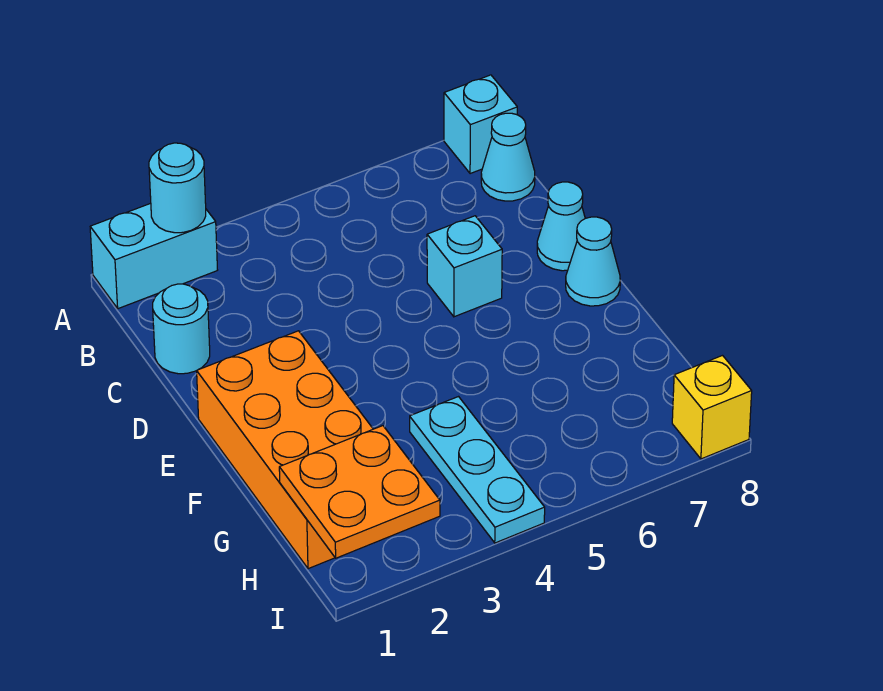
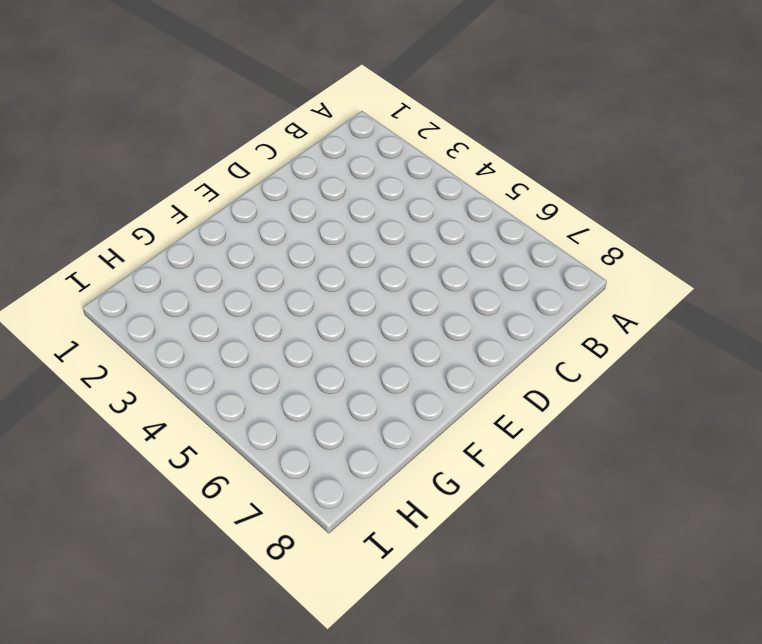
none -> cyan brick A1:A2 level 1
none -> cyan brick A8 level 1
none -> cyan cone B8 level 1

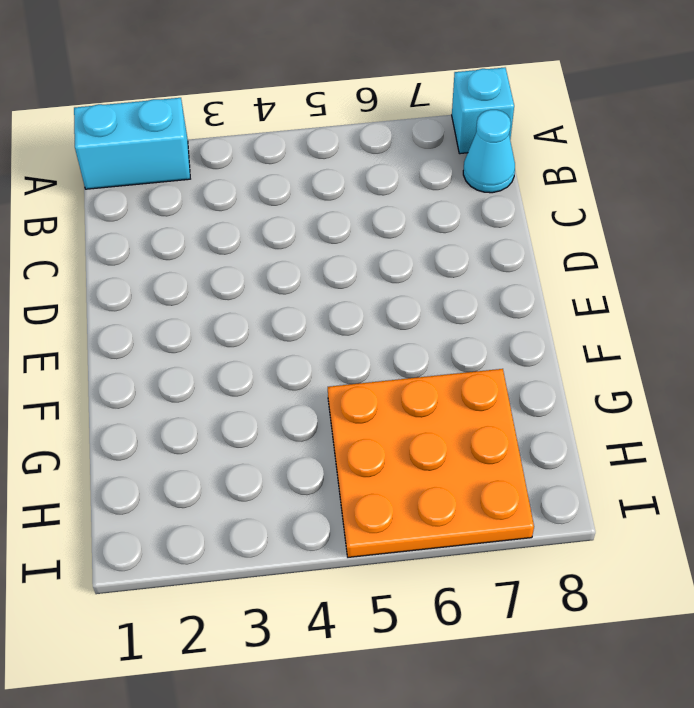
orange plate G5:I7 level 1 -> none
none -> cyan round brick C1 level 1
none -> cyan brick D6 level 1
none -> cyan cone D8 level 1

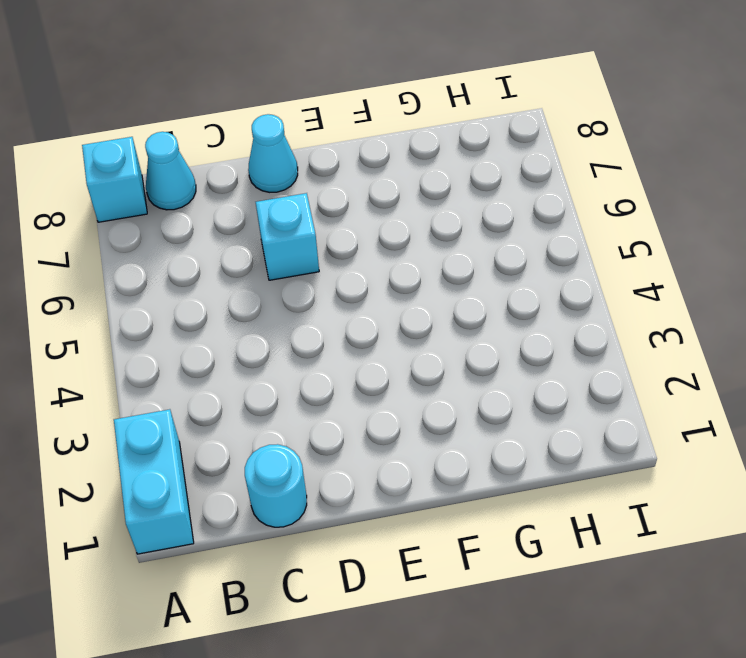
none -> orange brick E1:H2 level 1
none -> cyan cone E8 level 1
none -> cyan plate G4:I4 level 1

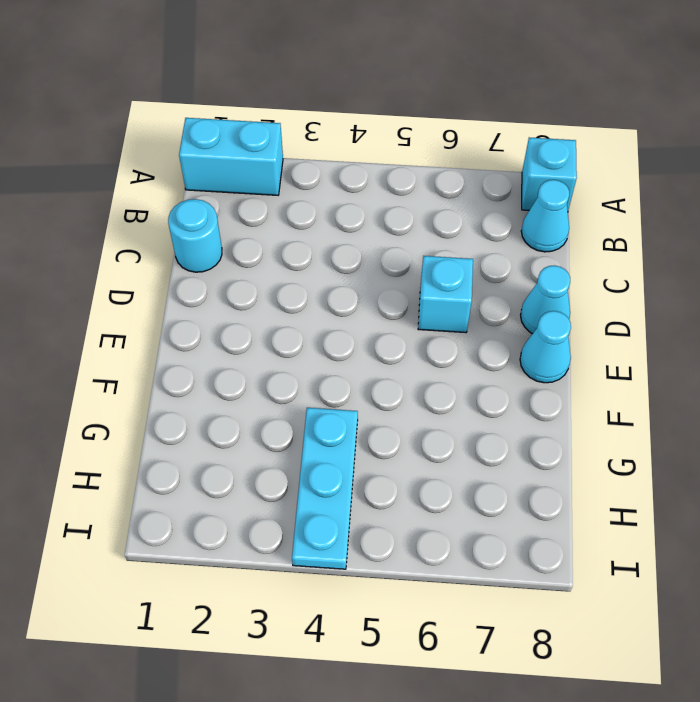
none -> orange brick E1:H2 level 1
none -> yellow brick I8 level 1
none -> cyan round brick A2 level 2

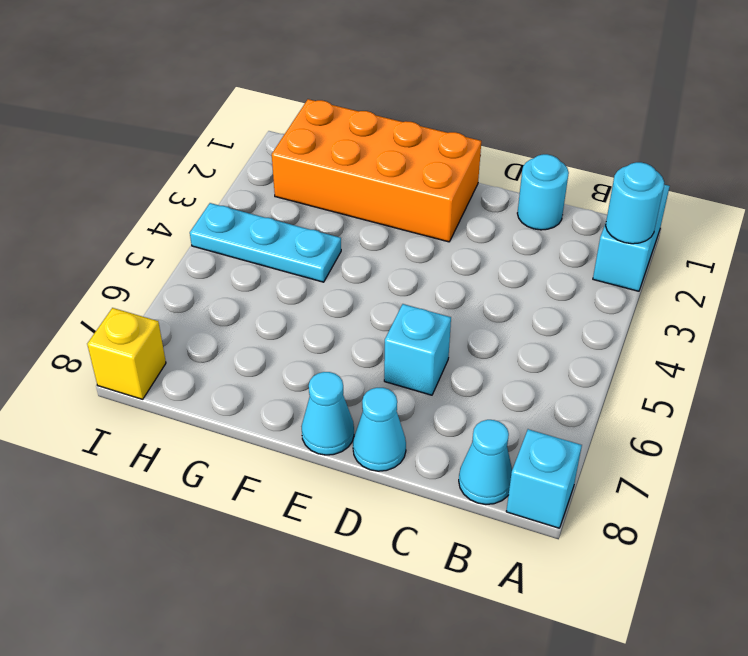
none -> orange plate H1:I2 level 2

